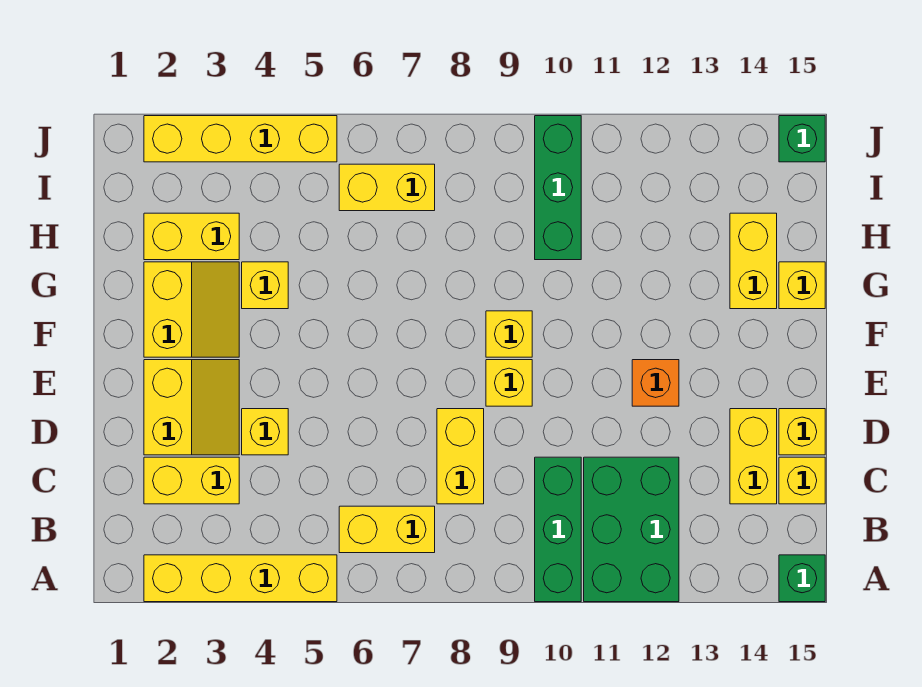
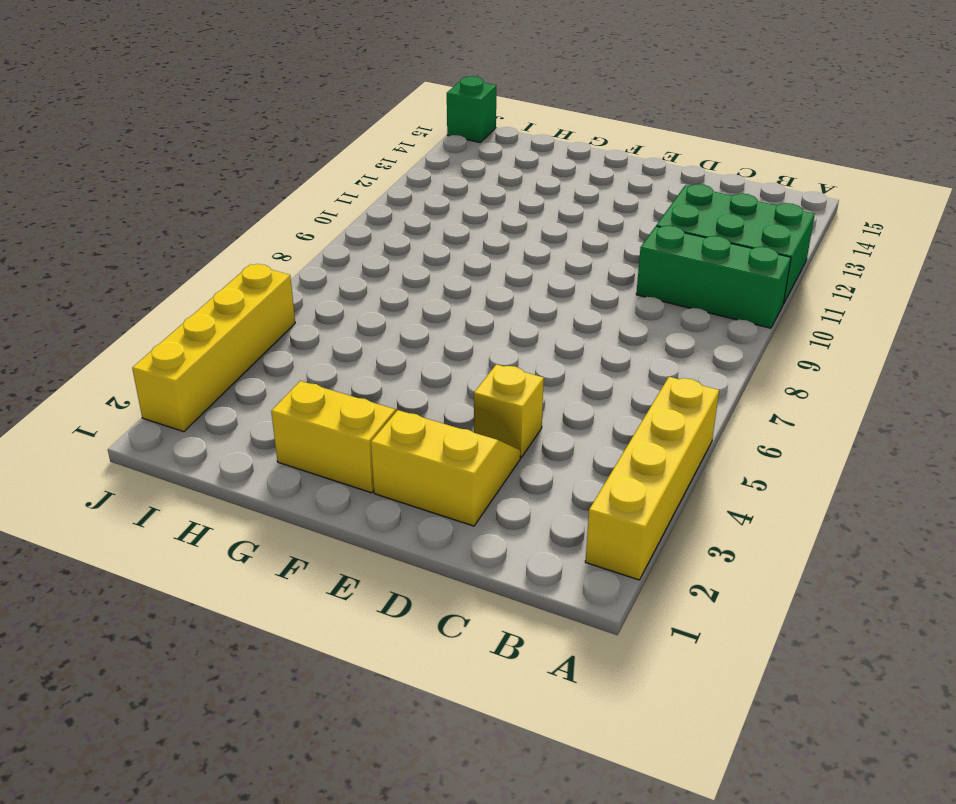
none -> green brick A15 level 1
none -> yellow brick B6:B7 level 1
none -> yellow brick C2:C3 level 1

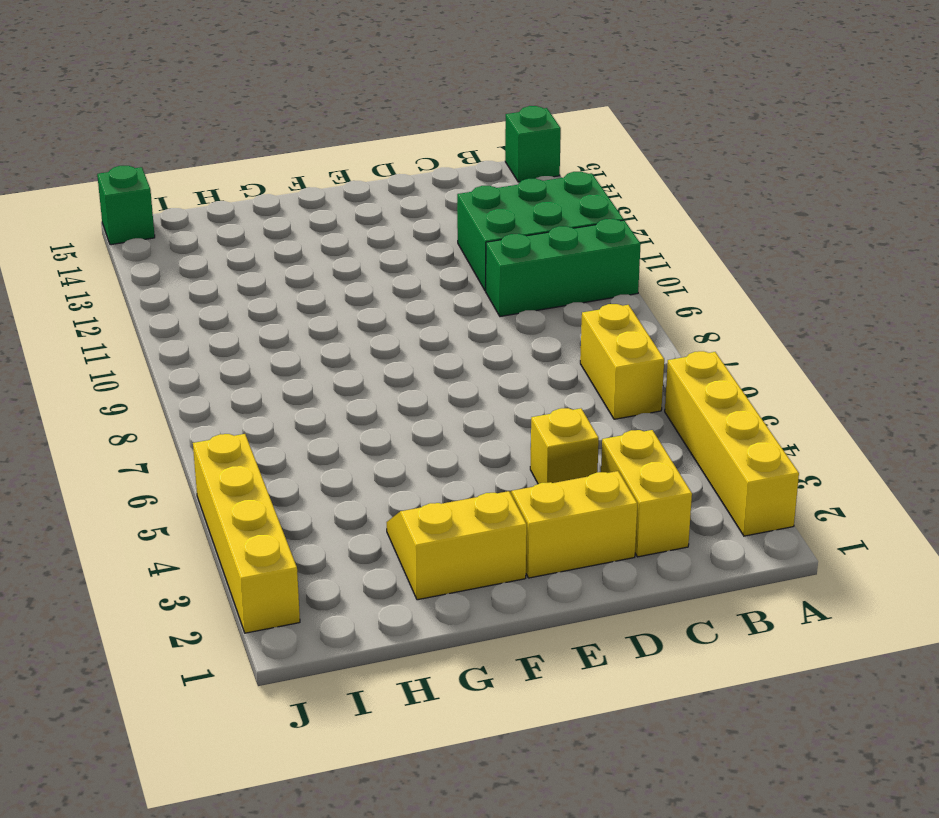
none -> yellow brick C8:D8 level 1
none -> yellow brick C14:D14 level 1
none -> yellow brick C15 level 1

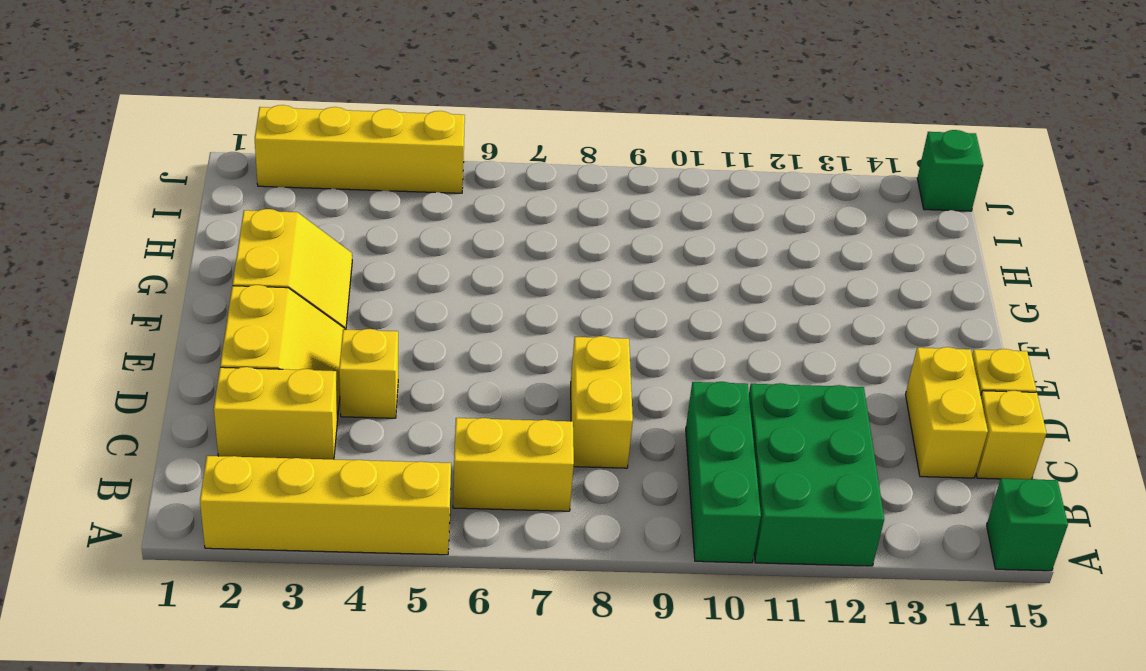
none -> yellow brick E9 level 1
none -> orange brick E12 level 1
none -> yellow brick F9 level 1

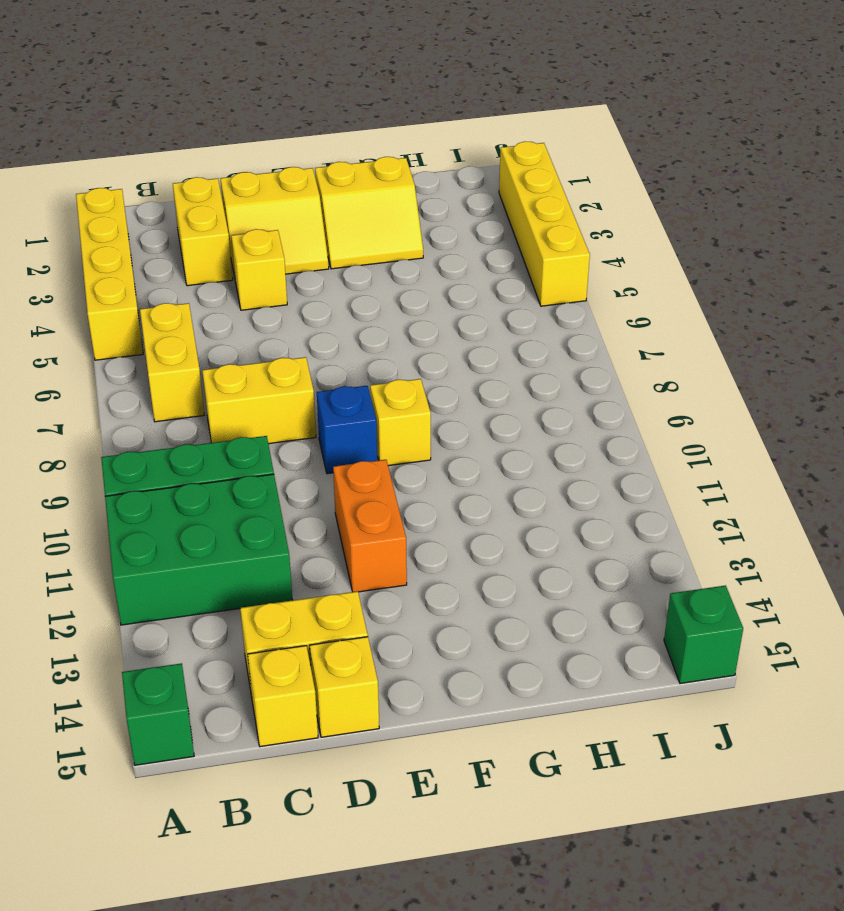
blue brick E9 level 1 -> yellow brick E9 level 1
orange brick E11:E12 level 1 -> orange brick E12 level 1
none -> yellow brick G4 level 1
none -> yellow brick G14:H14 level 1
none -> yellow brick G15 level 1

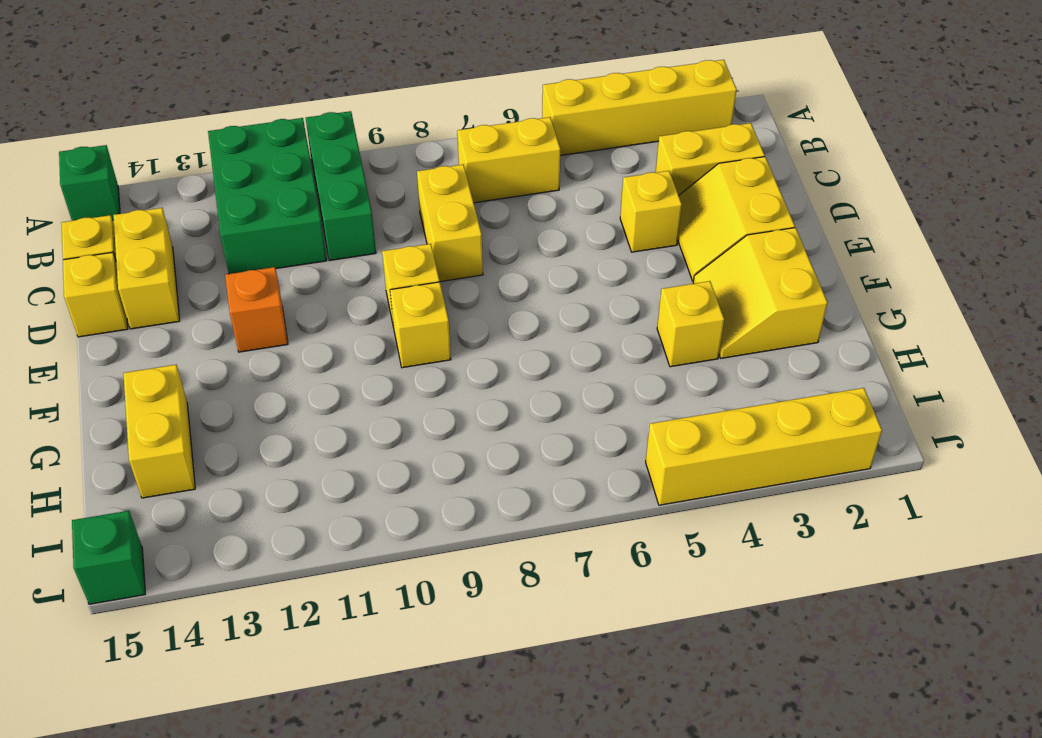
none -> yellow brick G15 level 1
none -> yellow brick H2:H3 level 1
none -> green brick H10:J10 level 1

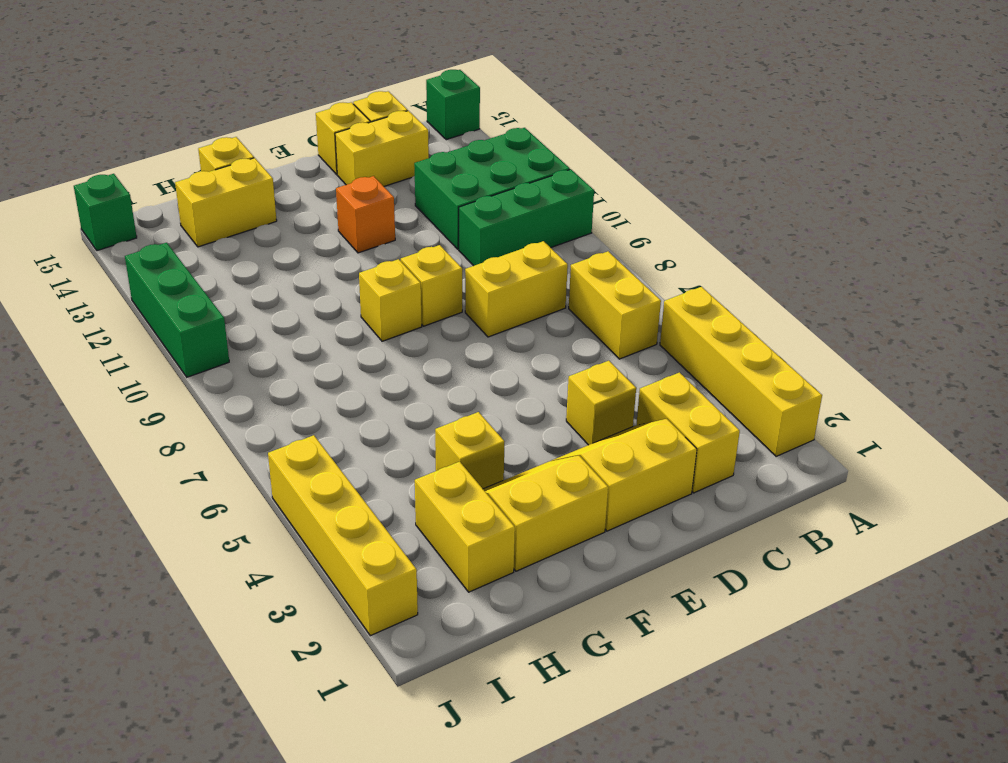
green brick J10:J12 level 1 -> green brick H10:J10 level 1
none -> yellow brick I6:I7 level 1

